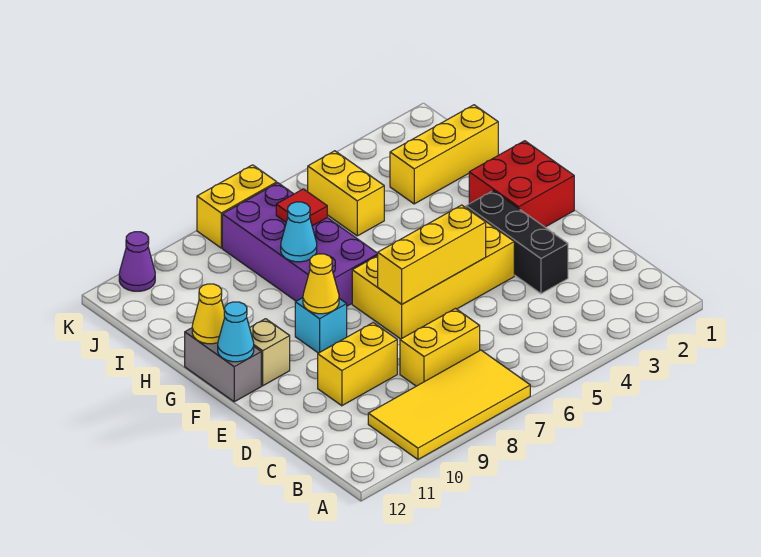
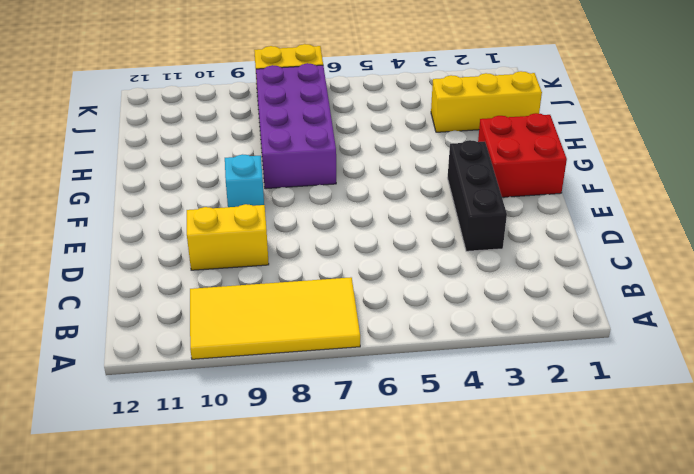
none -> yellow brick C7:C8 level 1
none -> yellow brick E4:F7 level 1
none -> tan brick F11 level 1

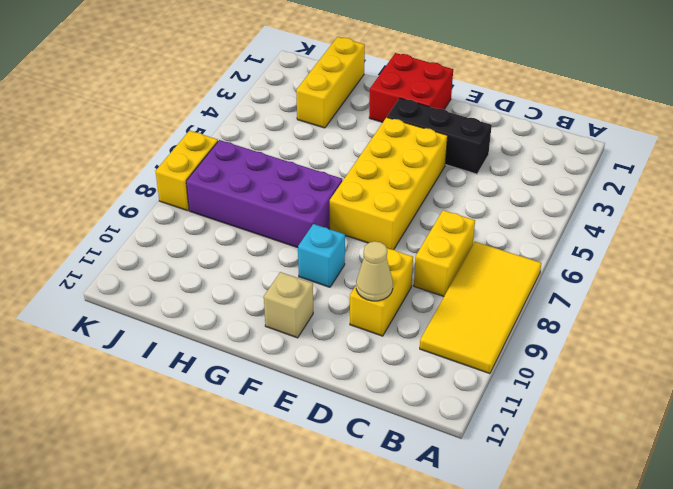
tan cone D10 level 2 -> none
none -> grey brick F12:G12 level 1
none -> yellow brick I5:J5 level 1
none -> purple cone K11 level 1

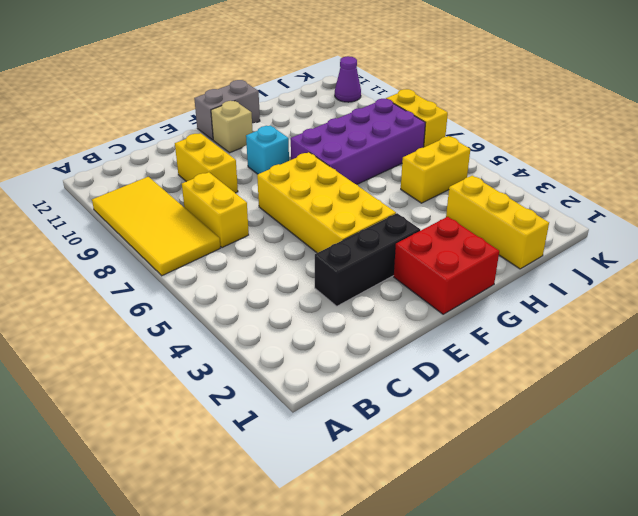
none -> yellow brick E5:E7 level 2
none -> yellow cone F9 level 2
none -> cyan cone F12 level 2

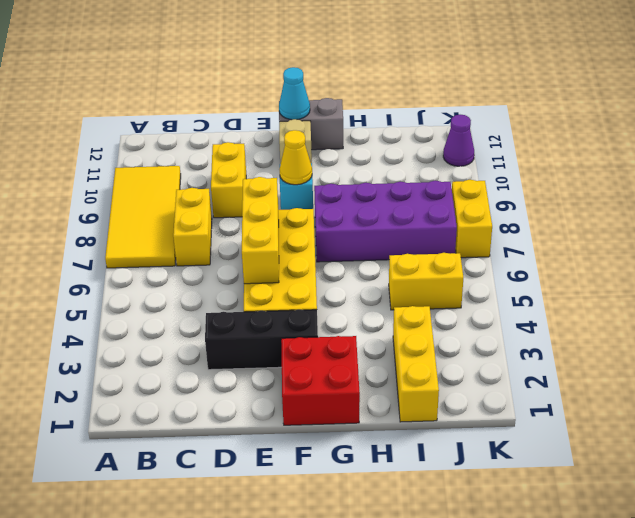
none -> yellow cone G12 level 2
none -> cyan cone H8 level 2
none -> red tile I7 level 2

